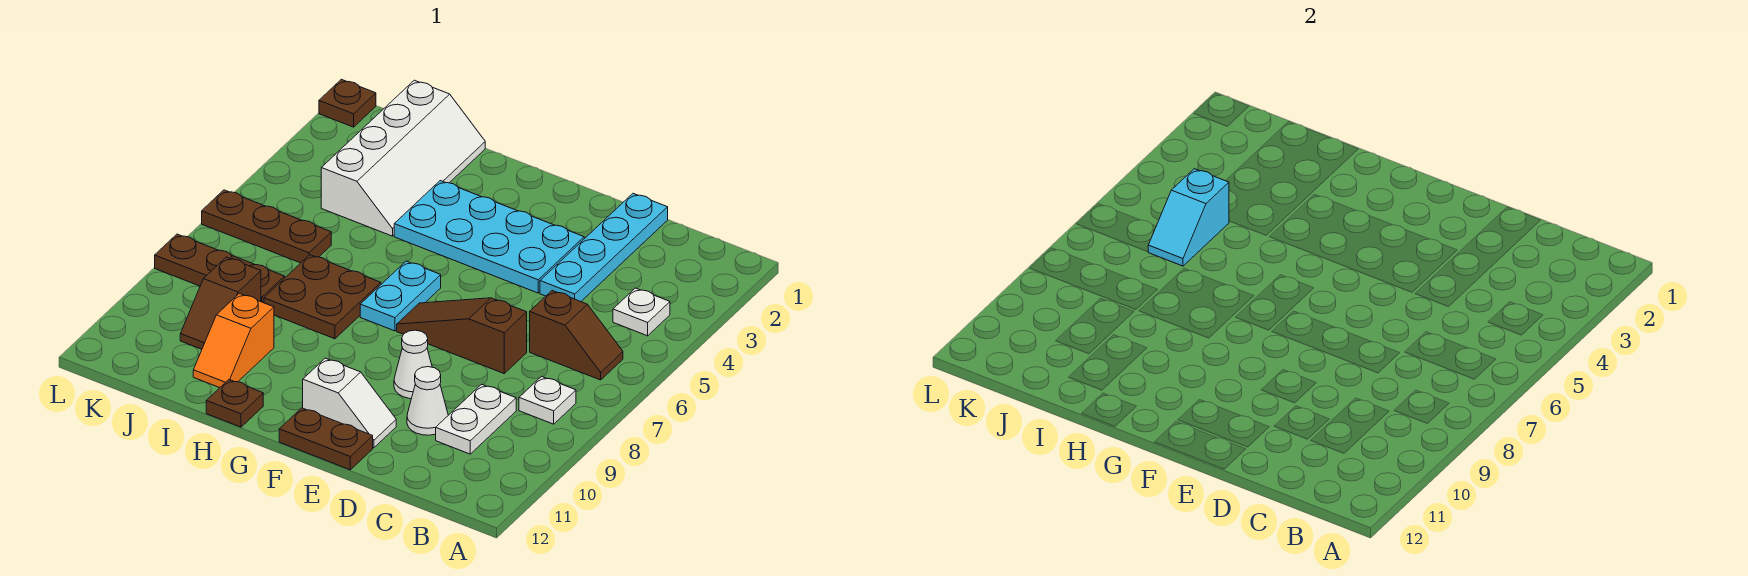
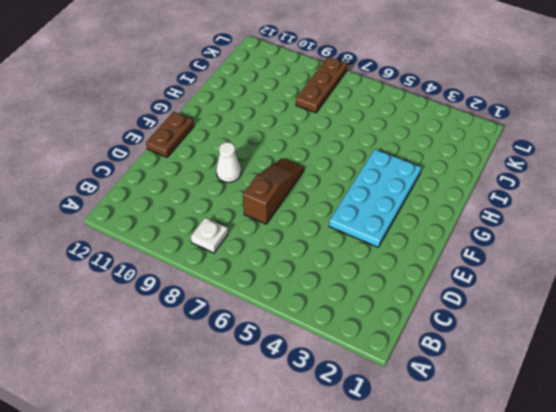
none -> white plate B4 level 1
none -> brown slope B6:C6 level 1 top C
none -> white plate C9:C10 level 1

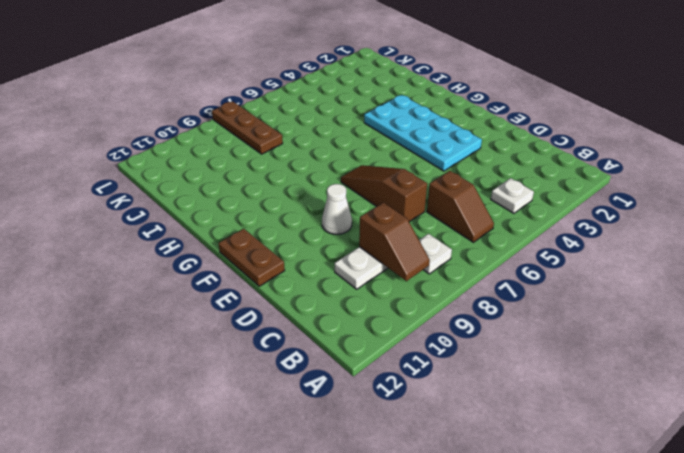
brown slope B9:C9 level 2 top C -> brown slope J9:J10 level 1 top 9
none -> cyan plate D1:D4 level 1
none -> white cone D10 level 1
none -> white slope E11:F11 level 1 top F

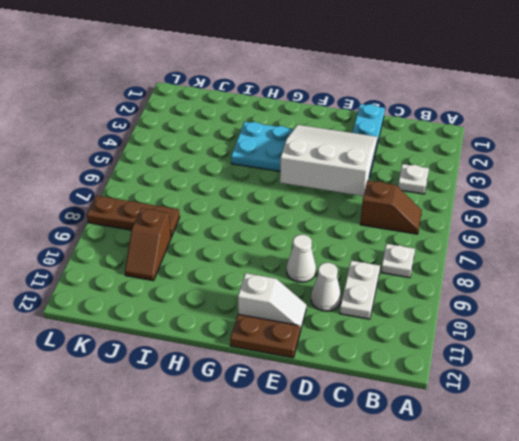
white slope D3:F5 level 2 top 5 -> none
none -> brown slope D7:F7 level 1 top D
none -> cyan plate G6:G7 level 1
none -> brown plate H7:I8 level 1

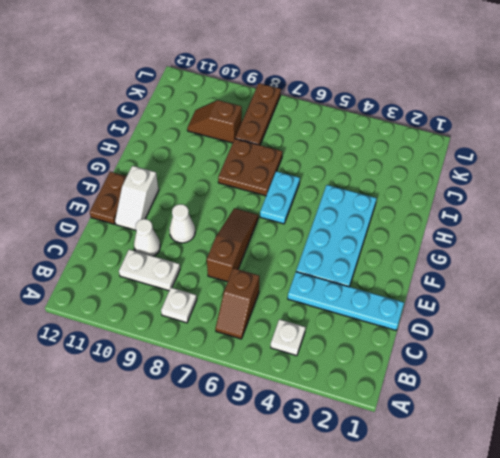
cyan plate G6:H6 level 1 -> cyan plate G6:G7 level 1
none -> brown plate H12 level 1
none -> white slope I1:J4 level 1 top J
none -> orange slope I10:I11 level 1 top 10

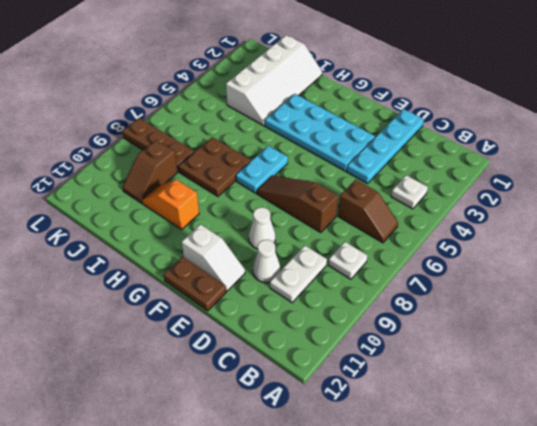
orange slope H10:I10 level 1 top H -> orange slope I10:I11 level 1 top 10
none -> brown plate H12 level 1
none -> brown plate J6:L6 level 1
none -> brown plate L1 level 1

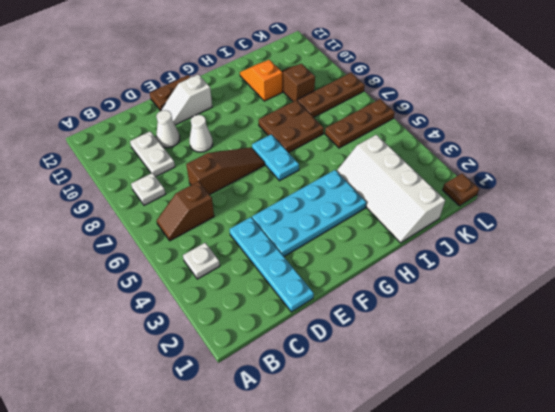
none -> brown plate H12 level 1
none -> cyan slope J5:J6 level 2 top 5

